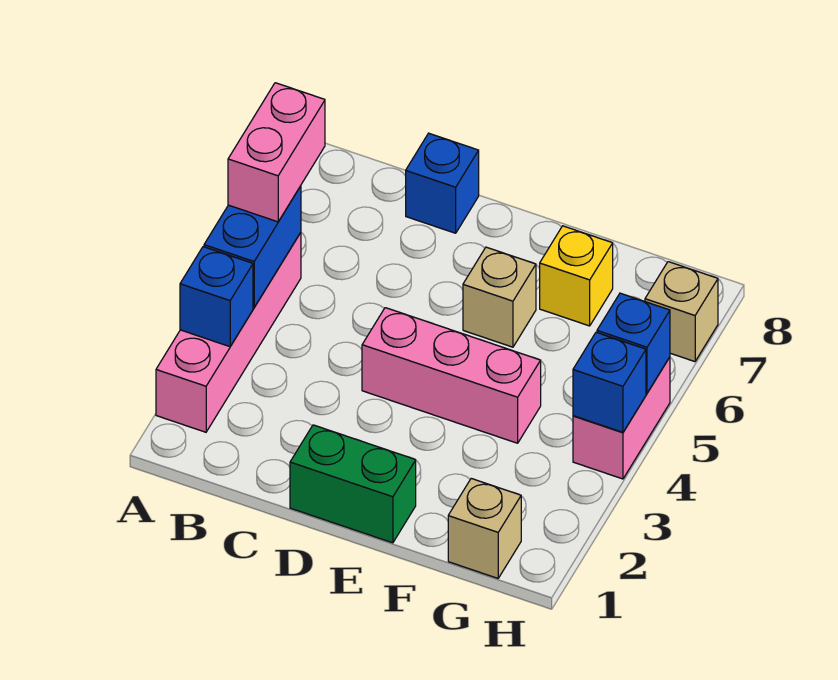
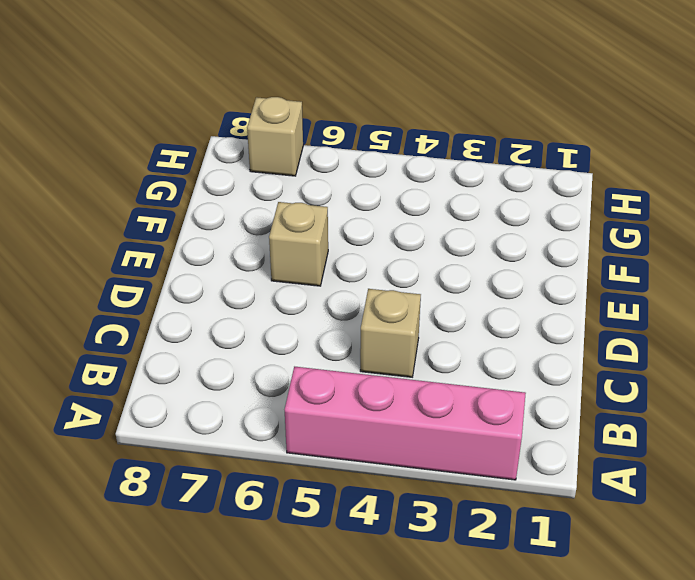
tan brick C4 level 1 -> tan brick G1 level 1
none -> blue brick C8 level 1
none -> green brick D1:E1 level 1
none -> pink brick D4:F4 level 1

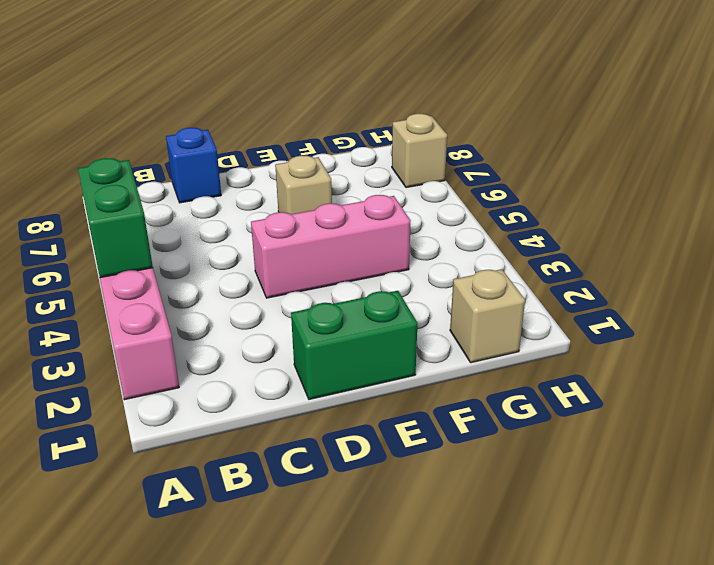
green brick A4:A5 level 2 -> blue brick A4:A5 level 2
none -> yellow brick F7 level 1
none -> pink brick H4:H5 level 1
none -> blue brick A3 level 2

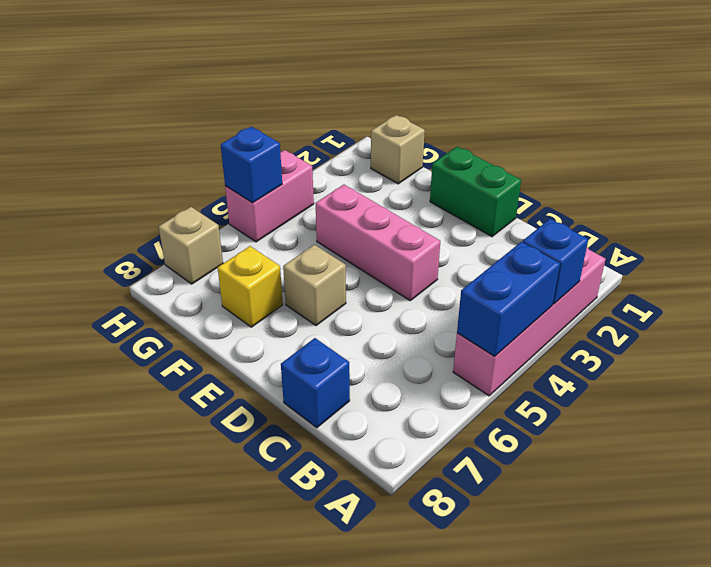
none -> blue brick H4 level 2
none -> pink brick A5:A6 level 3

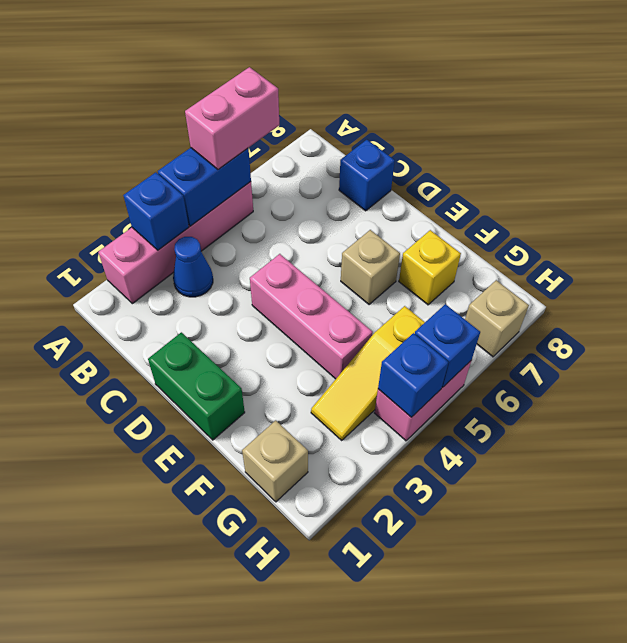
blue cone B3 level 1 -> none
yellow slope G3:G5 level 1 top 5 -> none

